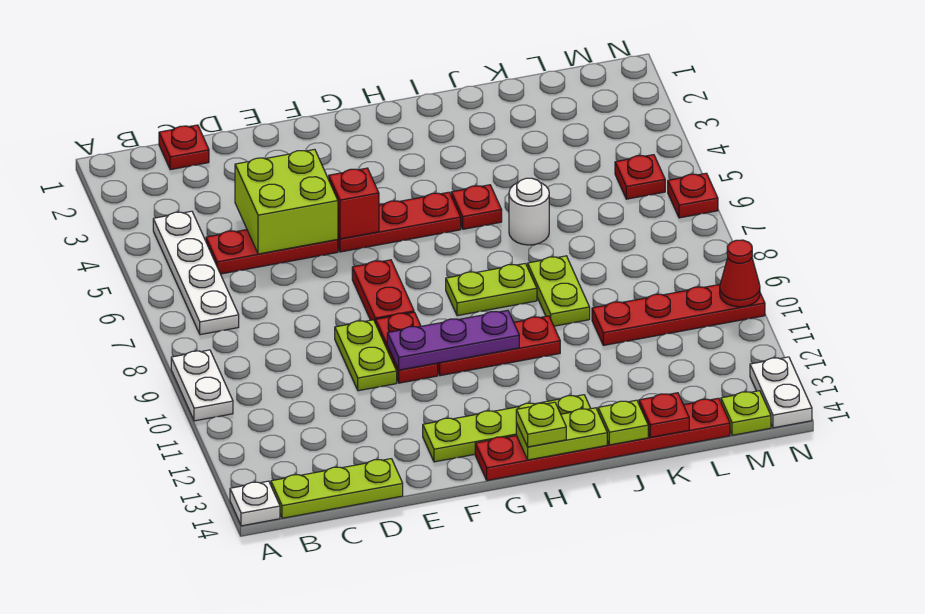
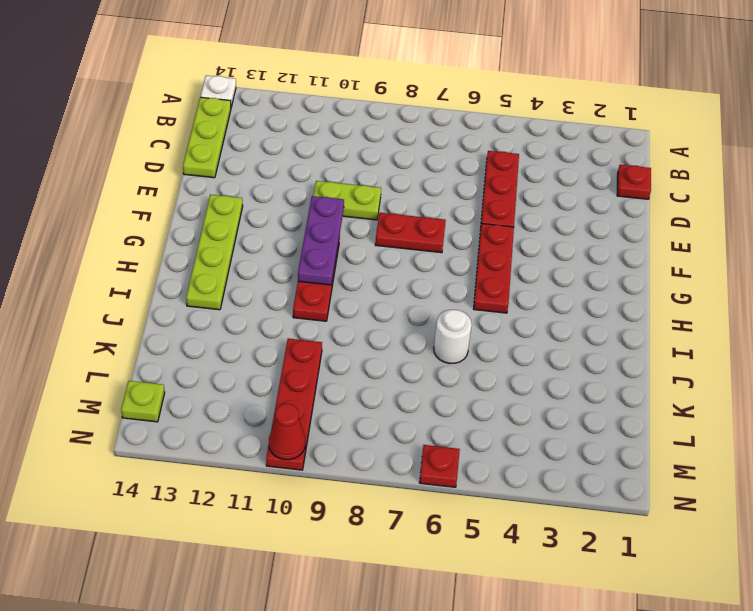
none -> white plate A9:A10 level 1
none -> white plate B4:B7 level 1
none -> red plate F9:F10 level 1
none -> red plate G14:L14 level 1

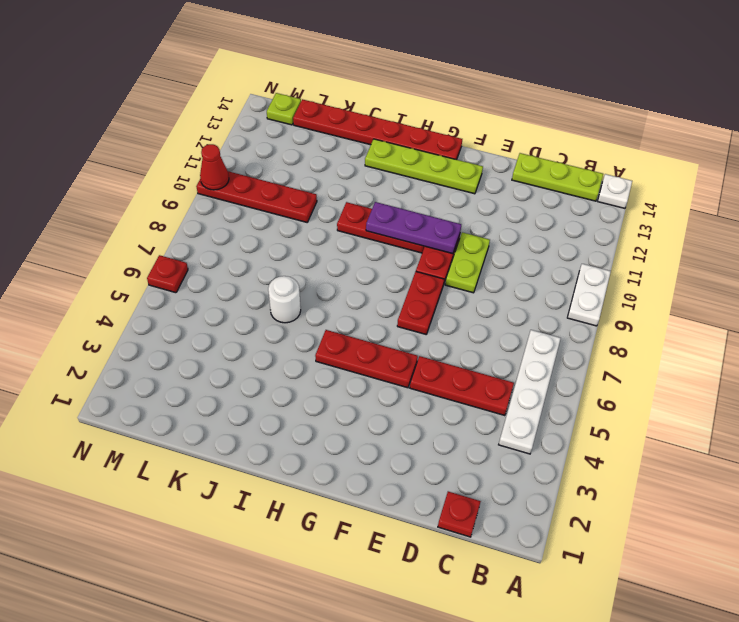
none -> lime plate H8:I8 level 1
none -> red plate I5 level 1
none -> lime plate J8:J9 level 1
none -> red plate M5 level 1

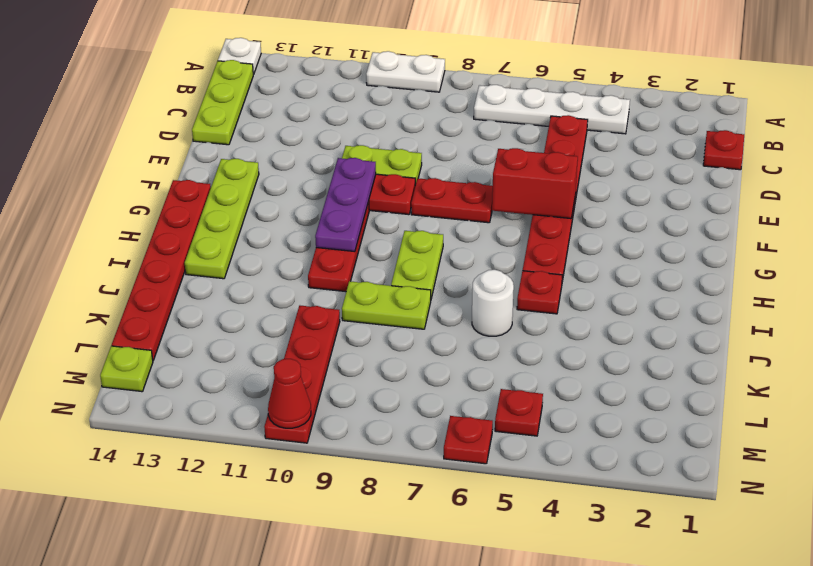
red brick F5:F6 level 2 -> red brick F5 level 2
none -> white plate N13:N14 level 1
none -> lime brick D4:E5 level 2
none -> lime plate H14:I14 level 2
none -> lime plate J14 level 2

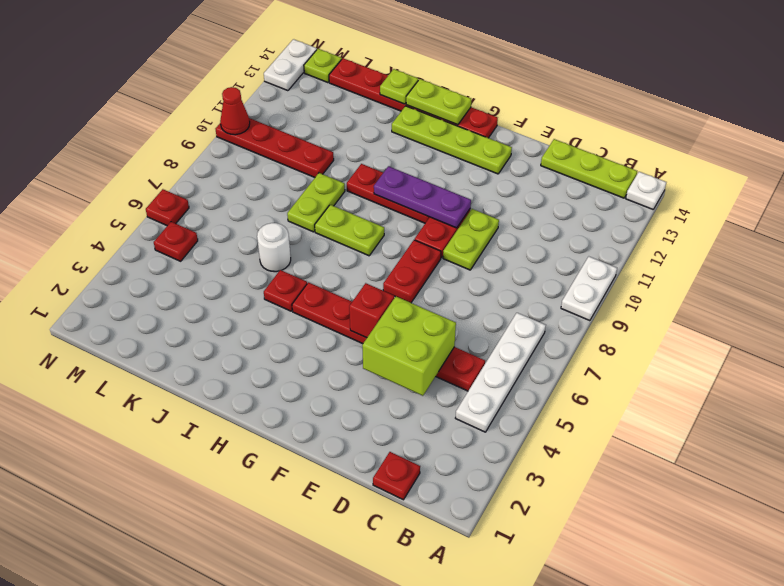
none -> red plate K14 level 2
none -> lime plate H14 level 3

